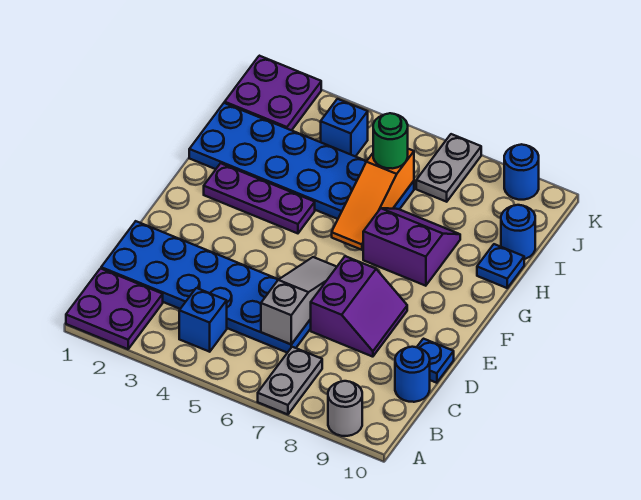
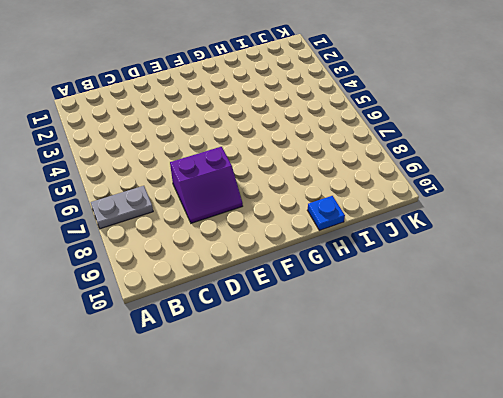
none -> purple plate A1:B2 level 1
none -> grey round brick A9 level 1
none -> blue brick B4 level 1

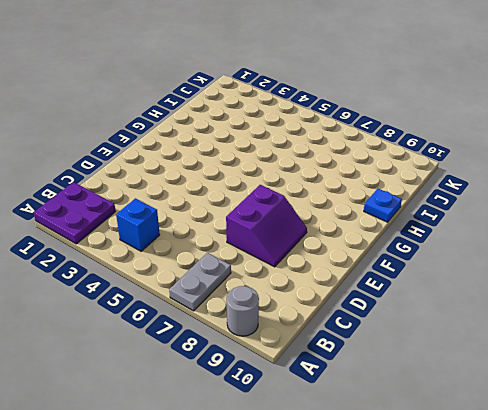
none -> blue plate C1:D6 level 1
none -> blue round brick C10 level 1
none -> blue plate D10 level 1

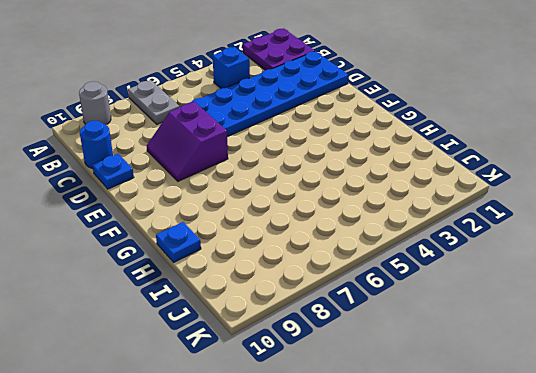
none -> purple plate G2:G4 level 1
none -> purple slope G7:H8 level 1 top G
none -> blue plate H1:I6 level 1

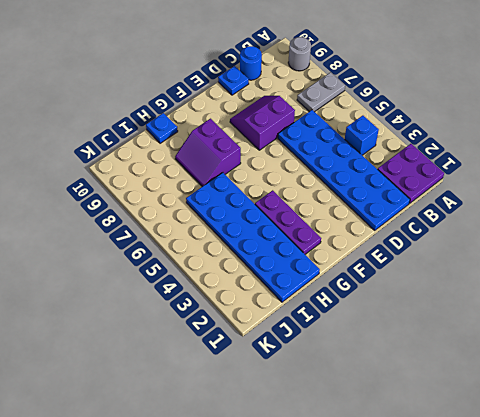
none -> blue round brick I10 level 1
none -> purple plate J1:K2 level 1
none -> blue brick J4 level 1

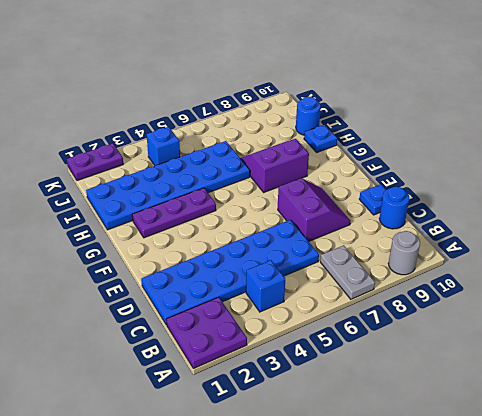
purple plate K1:K2 level 1 -> purple plate J1:K2 level 1
none -> grey plate J7:K7 level 1
none -> blue round brick K9 level 1
none -> grey slope C6:E6 level 2 top C

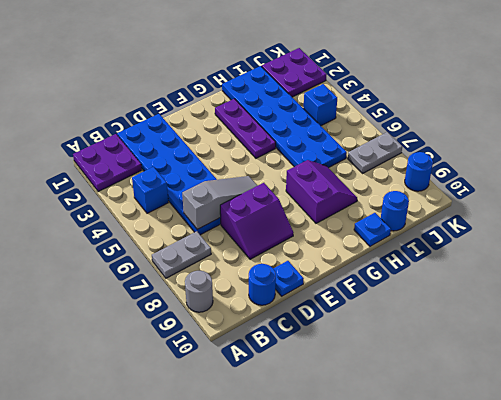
none -> orange slope G6:I6 level 2 top I
none -> green round brick I6 level 3

